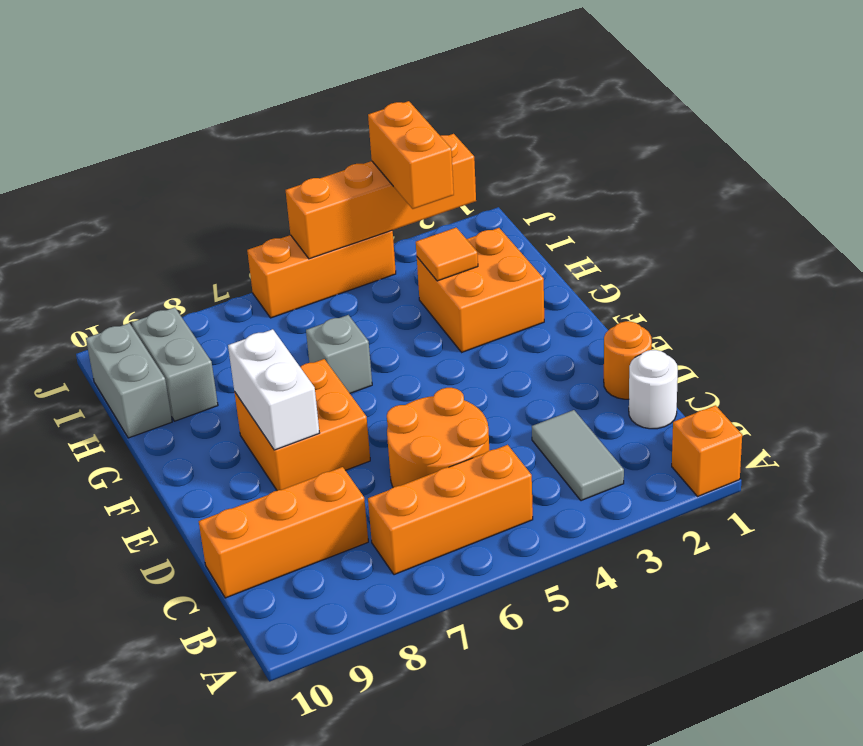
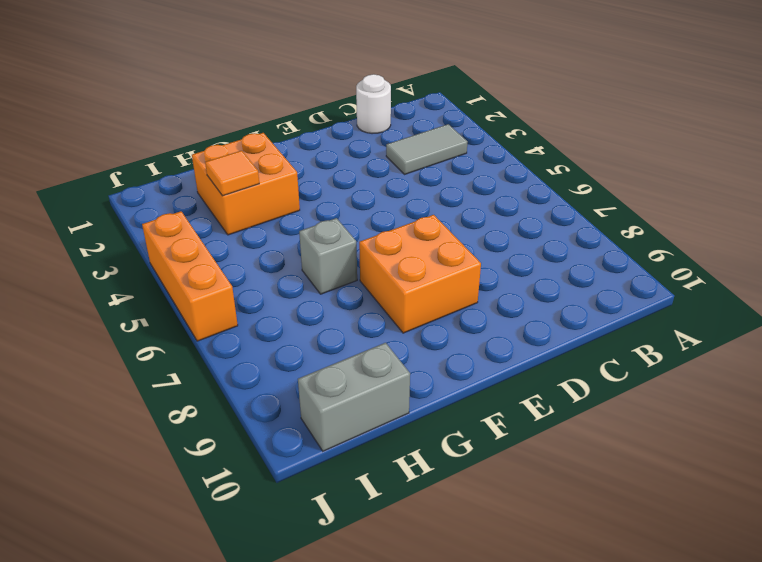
none -> orange brick A1 level 1
none -> orange brick B5:B7 level 1
none -> orange round brick C5:D6 level 1

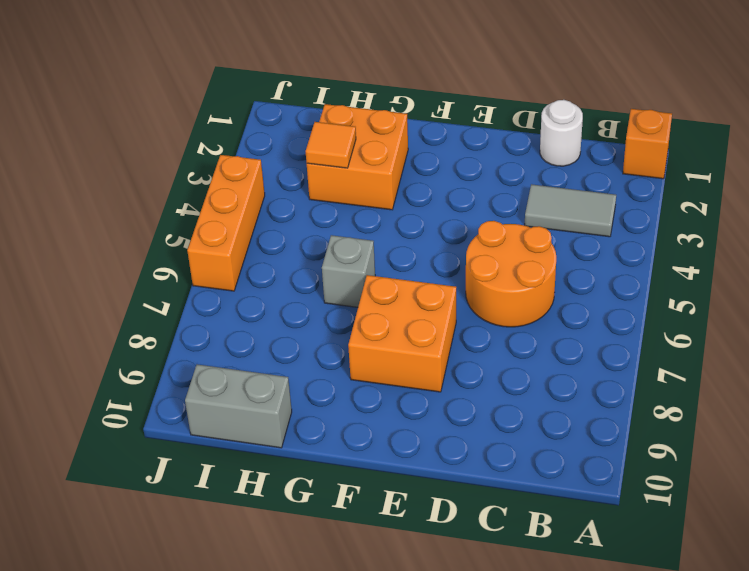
none -> orange brick B5:B7 level 1
none -> orange brick C8:C10 level 1
none -> orange round brick D1 level 1

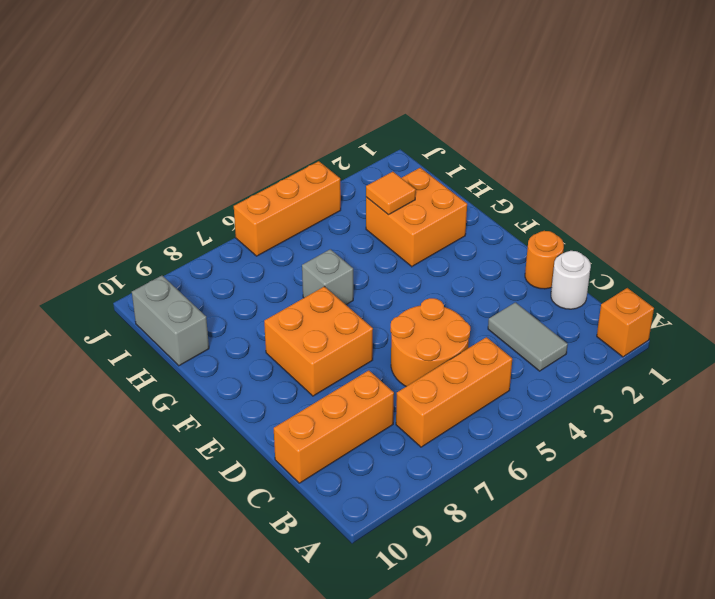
none -> grey brick H9:I9 level 1
none -> white brick E8:F8 level 2
none -> orange brick J2:J5 level 2

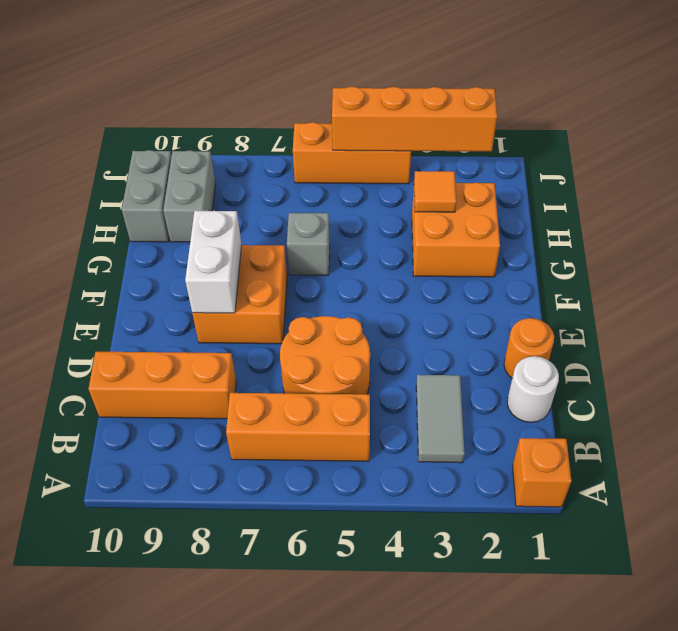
none -> orange brick I3:J3 level 3

